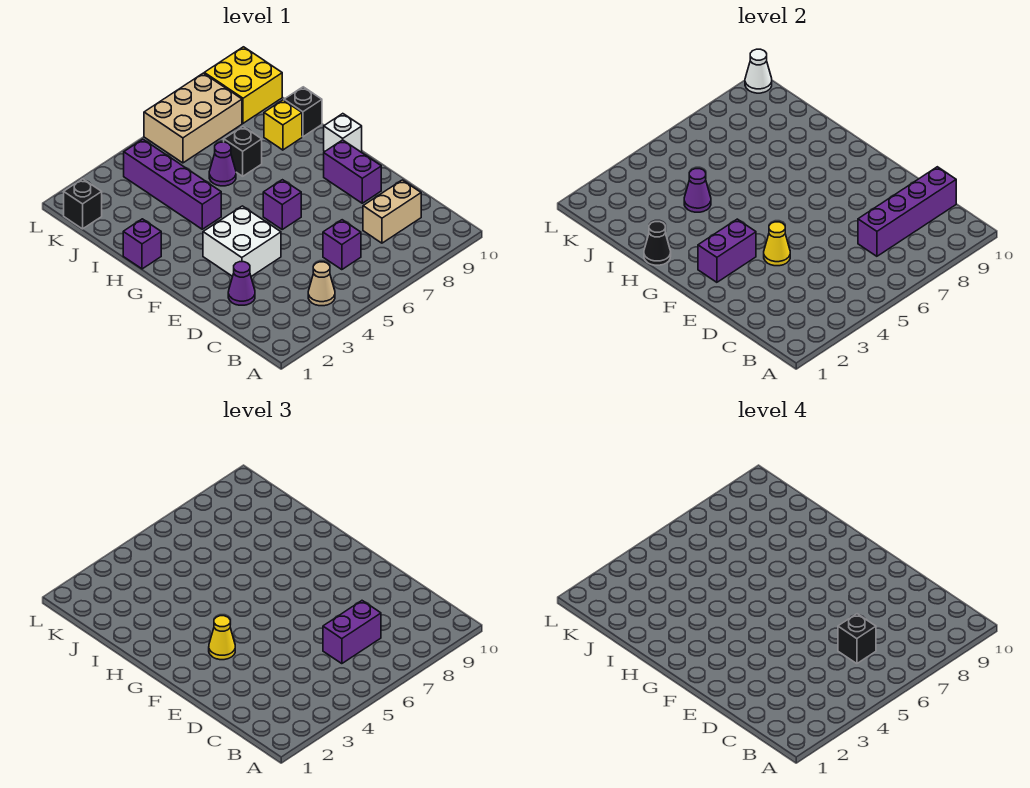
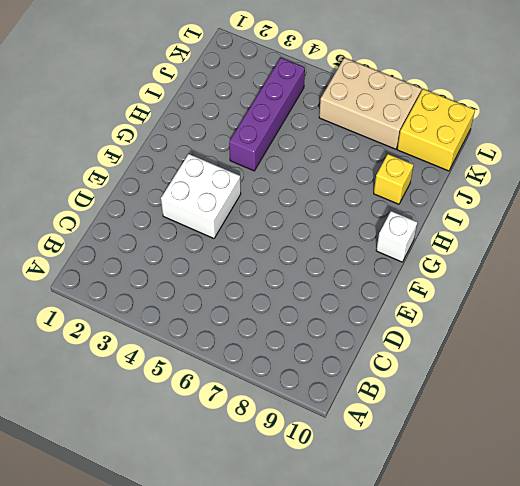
none -> tan cone B4 level 1
none -> purple brick C6 level 1
none -> tan brick C8:C9 level 1

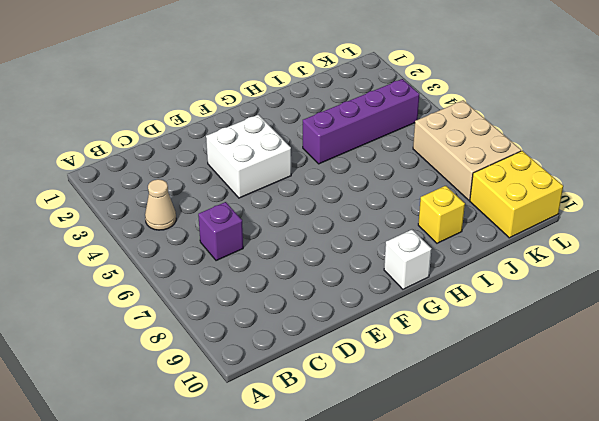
none -> tan brick C8:C9 level 1
none -> purple cone D2 level 1
none -> purple brick E9:F9 level 1

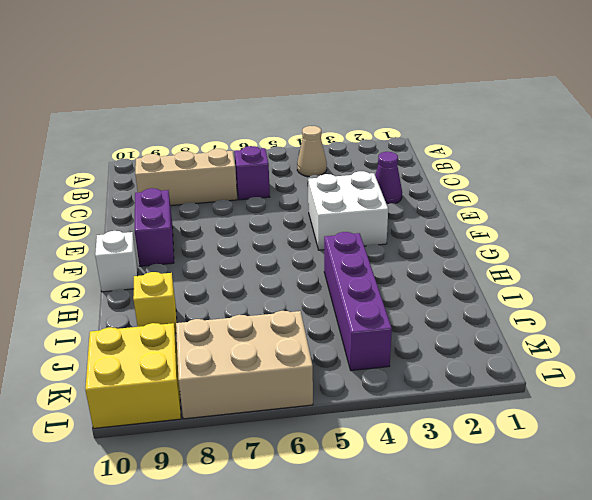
tan brick C7:C9 level 1 -> tan brick C8:C9 level 1
none -> purple brick F6 level 1
none -> purple brick H1 level 1
none -> purple cone I6 level 1

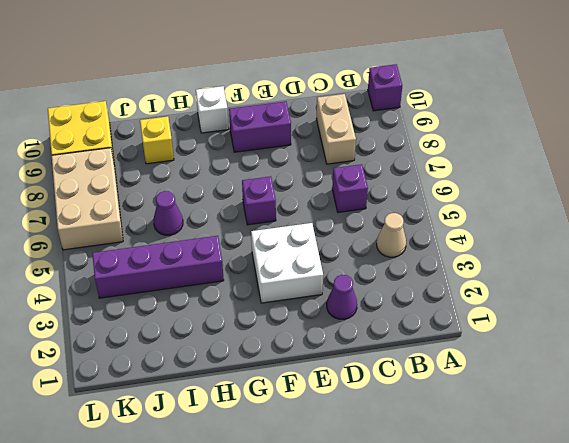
purple brick A10 level 1 -> purple brick H1 level 1
none -> black brick I7 level 1
none -> black brick I10 level 1
none -> black brick K1 level 1

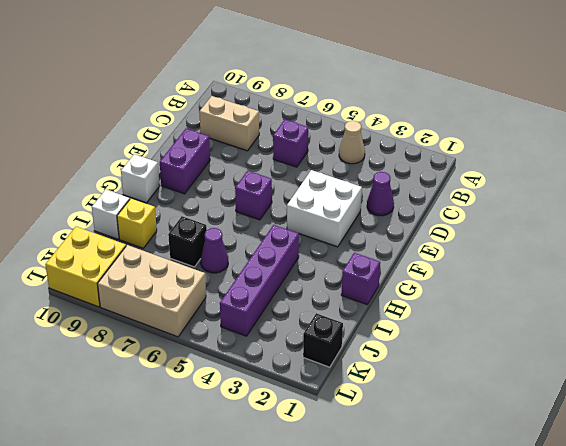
white brick I10 level 1 -> black brick I10 level 1
none -> purple brick C7:C10 level 2
none -> yellow cone E4 level 2
none -> purple brick F2:F3 level 2

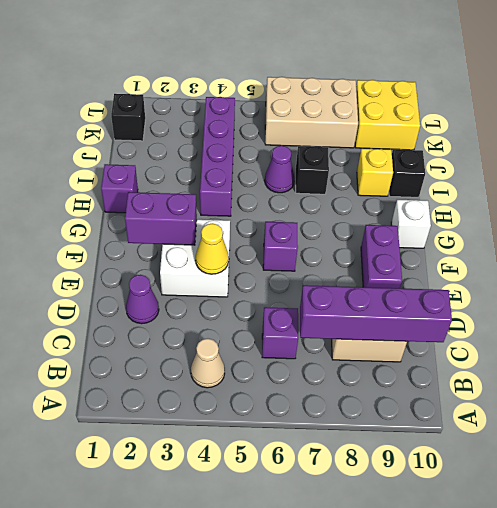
none -> black cone H1 level 2
none -> purple cone I4 level 2
none -> white cone L10 level 2

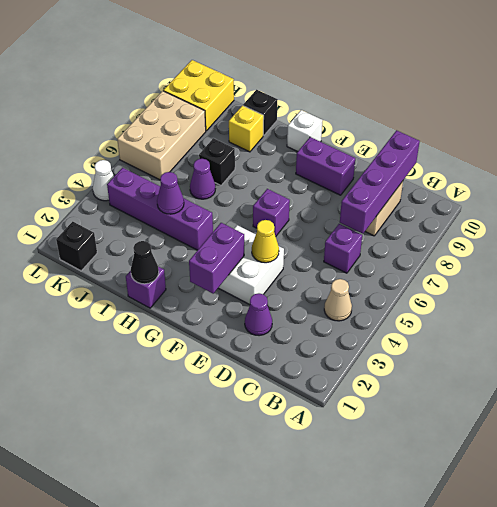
white cone L4 level 1 -> white cone L10 level 2
none -> purple brick C6:C7 level 3
none -> yellow cone F3 level 3
none -> black brick C6 level 4

